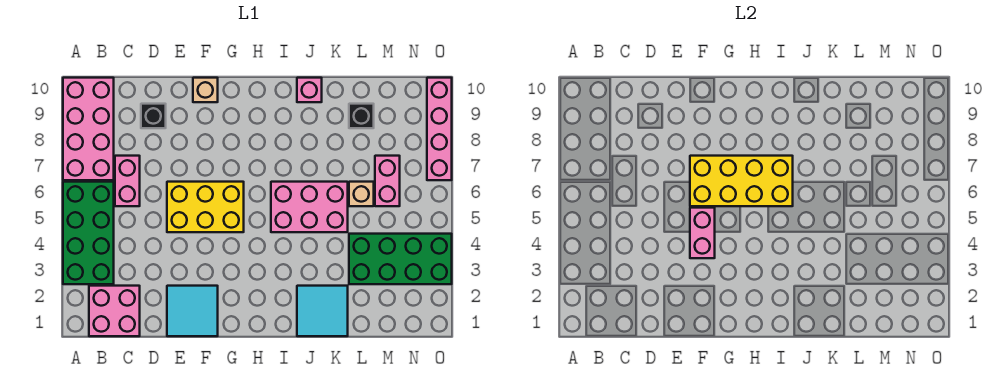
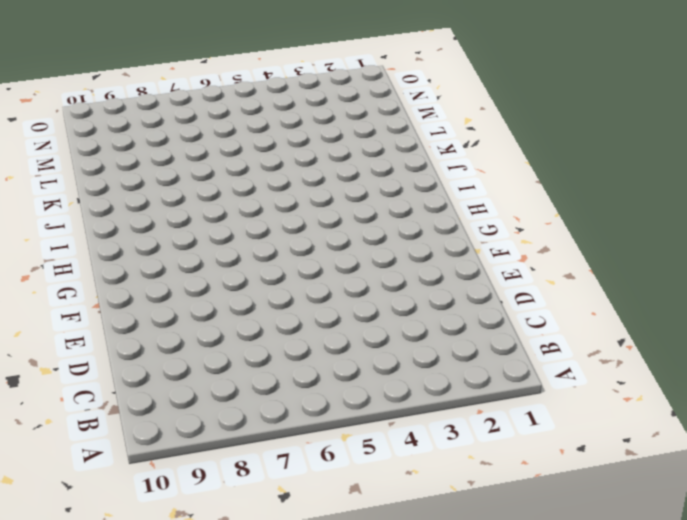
none -> green brick A3:B6 level 1
none -> pink brick A7:B10 level 1
none -> pink brick B1:C2 level 1

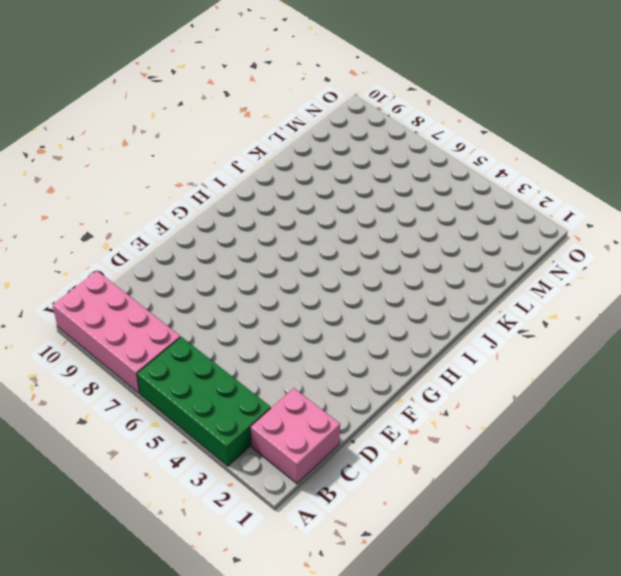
none -> pink brick C6:C7 level 1
none -> black brick D9 level 1
none -> cyan tile E1:F2 level 1

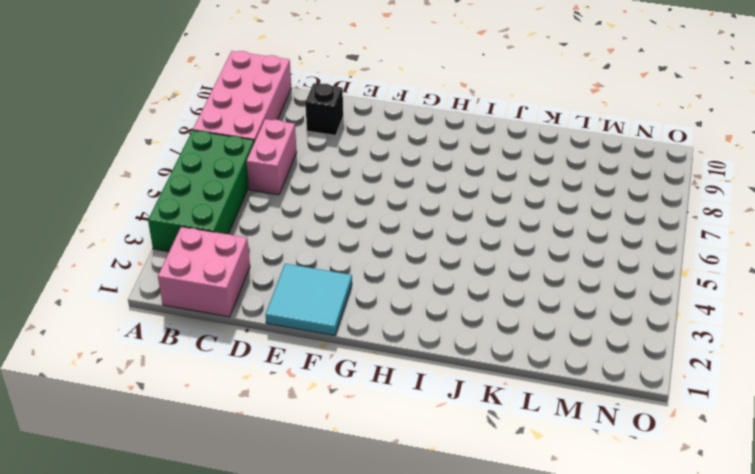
none -> yellow brick E5:G6 level 1
none -> tan brick F10 level 1
none -> pink brick I5:K6 level 1

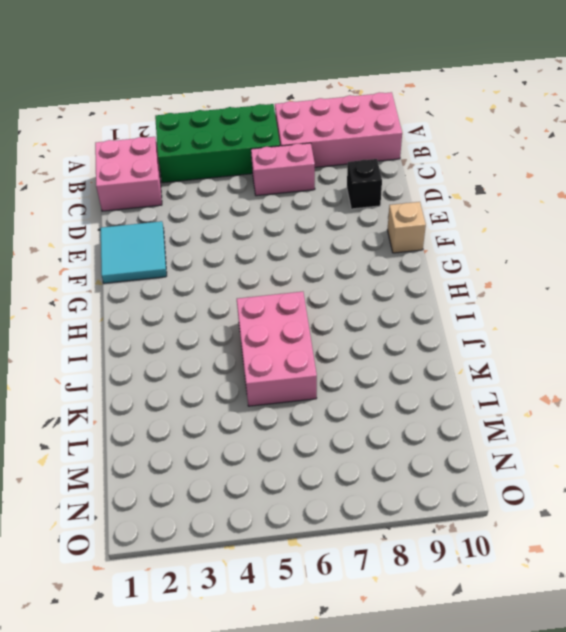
none -> yellow brick E5:G6 level 1
none -> cyan tile J1:K2 level 1
none -> pink brick J10 level 1

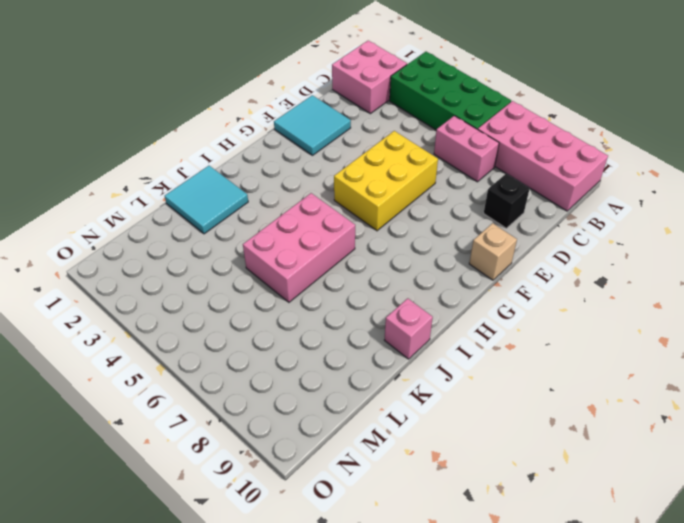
none -> green brick L3:O4 level 1
none -> tan brick L6 level 1
none -> black brick L9 level 1

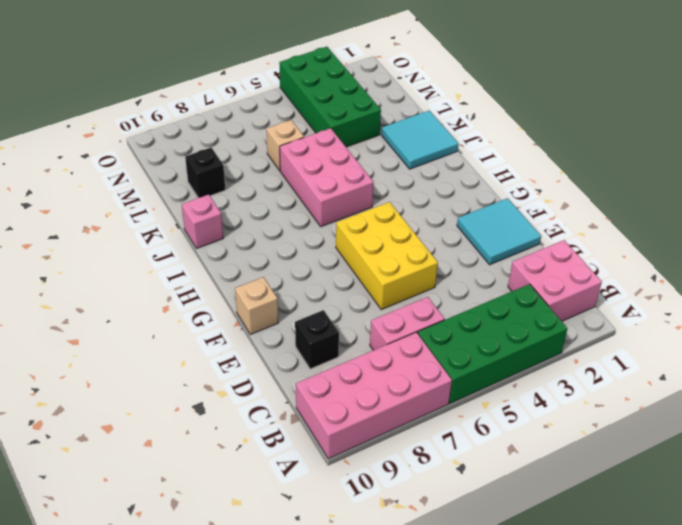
none -> pink brick M6:M7 level 1
none -> pink brick O7:O10 level 1
none -> pink brick F4:F5 level 2

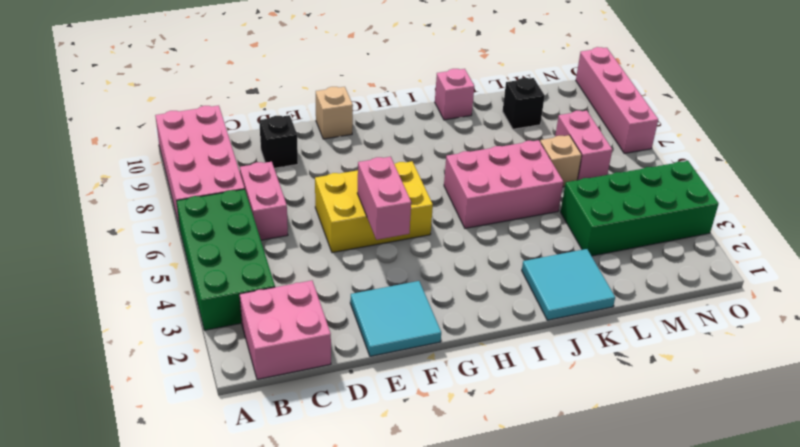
none -> yellow brick F6:I7 level 2

